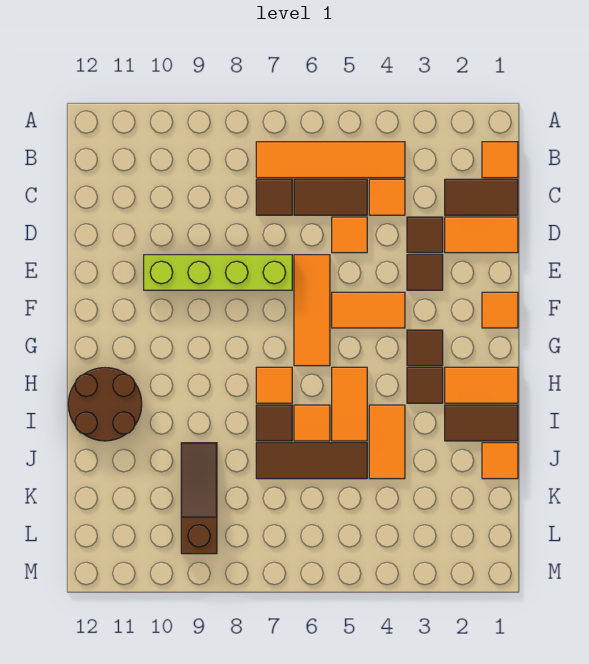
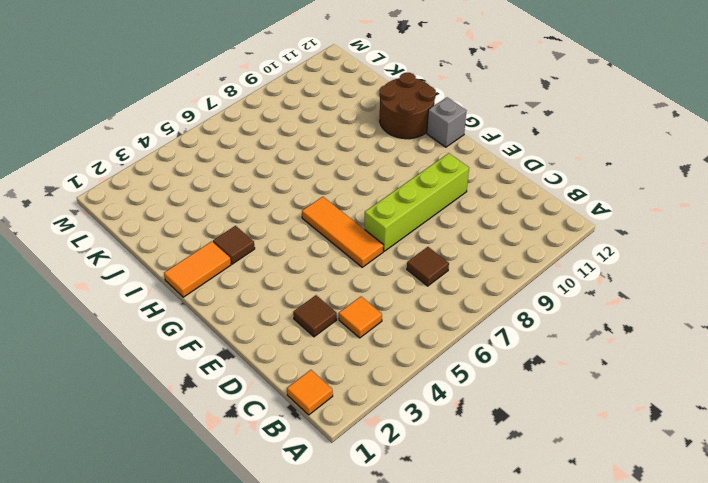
grey brick G12 level 1 -> none
none -> orange tile B4:B7 level 1
none -> brown tile C1:C2 level 1
none -> brown tile C5:C6 level 1

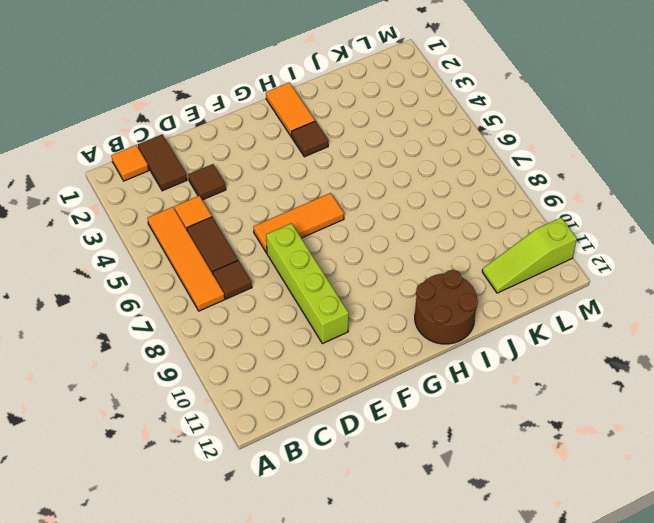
lime slope K11:M11 level 1 top M -> none
none -> orange tile D1:D2 level 1
none -> orange tile D5 level 1
none -> brown tile E3 level 1

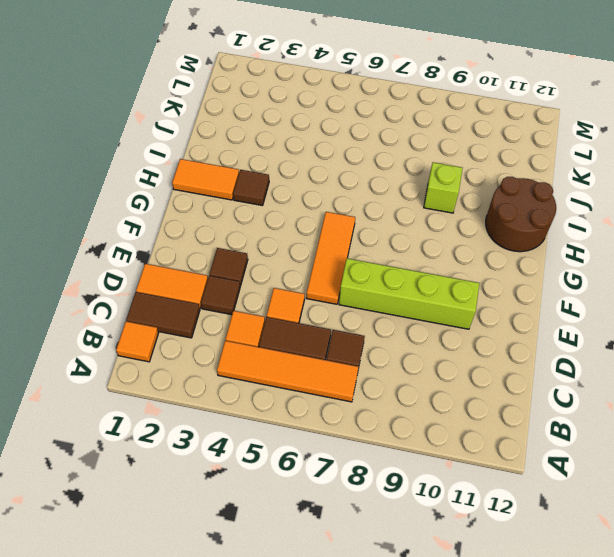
lime brick I9 level 1 -> none
none -> orange tile F1 level 1
none -> orange tile F4:F5 level 1
none -> brown tile G3 level 1

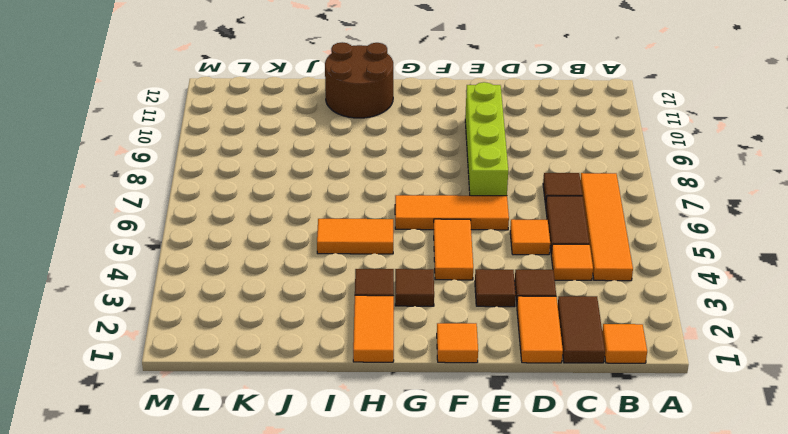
none -> orange tile H7 level 1
none -> brown tile I1:I2 level 1
none -> orange tile I4:J4 level 1

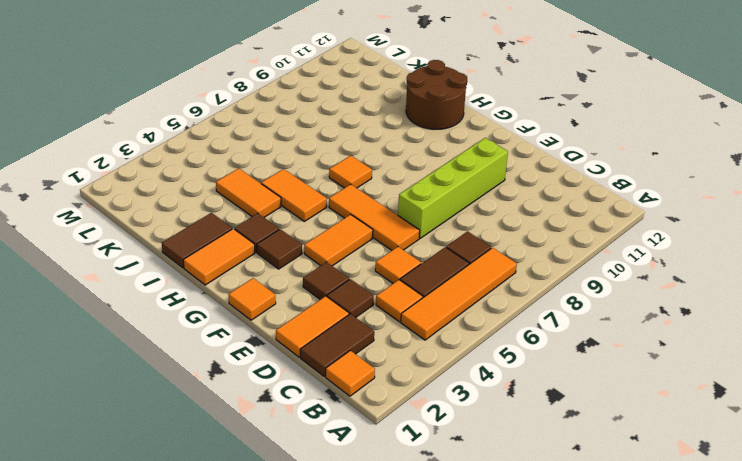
none -> orange tile I6 level 1
none -> brown tile I7 level 1
none -> orange tile J1 level 1

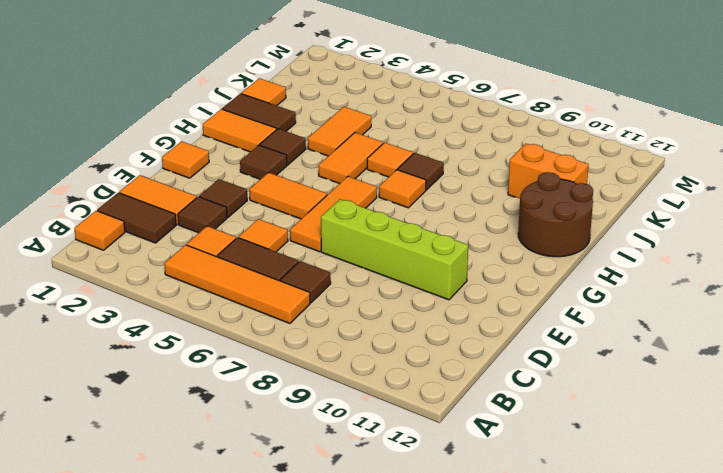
orange brick J10:J11 level 1 -> none
none -> brown tile J5:J7 level 1
none -> brown slope J9:L9 level 1 top L

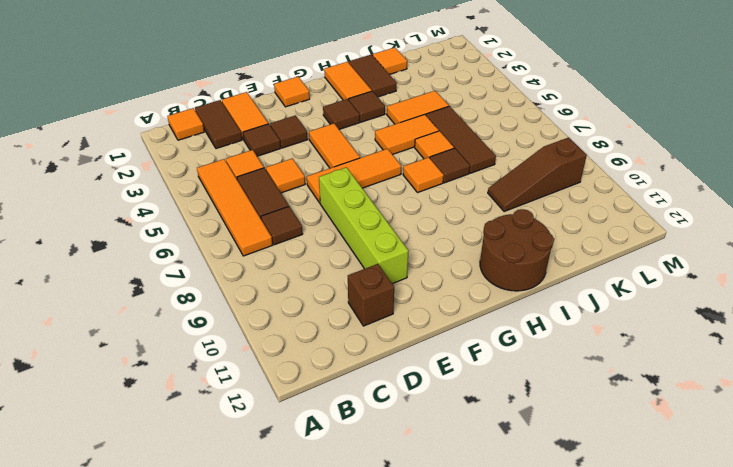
brown brick D11 level 1 -> none

